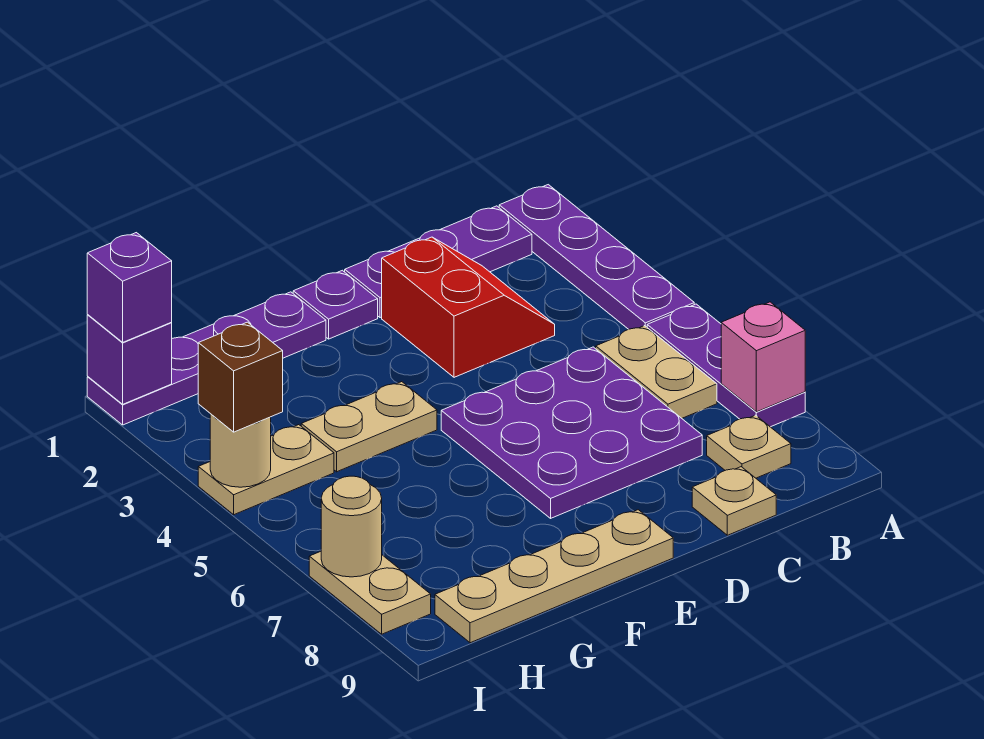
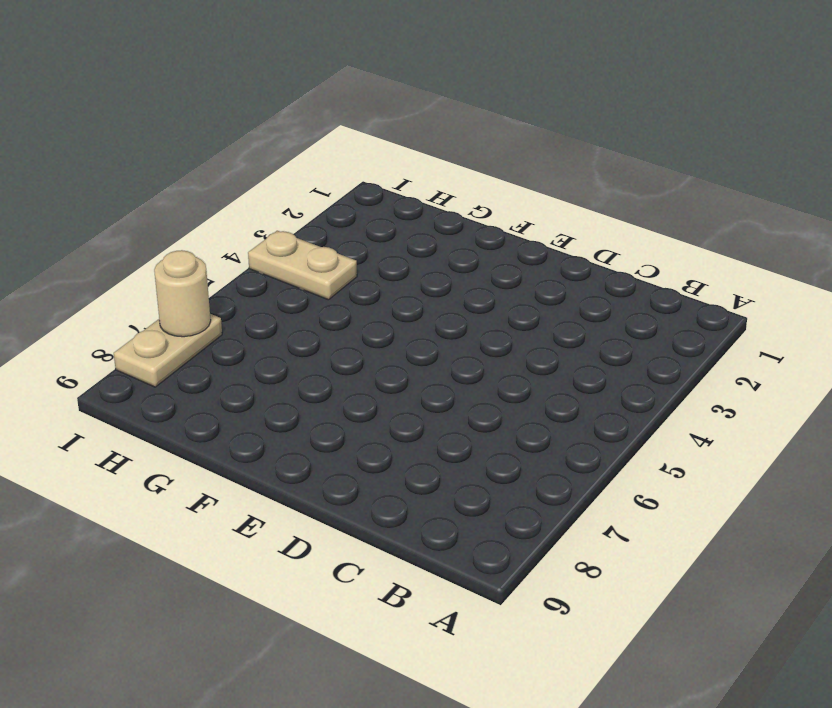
none -> purple plate A1:A4 level 1
none -> purple plate A5:A7 level 1
none -> purple plate B1:D1 level 1

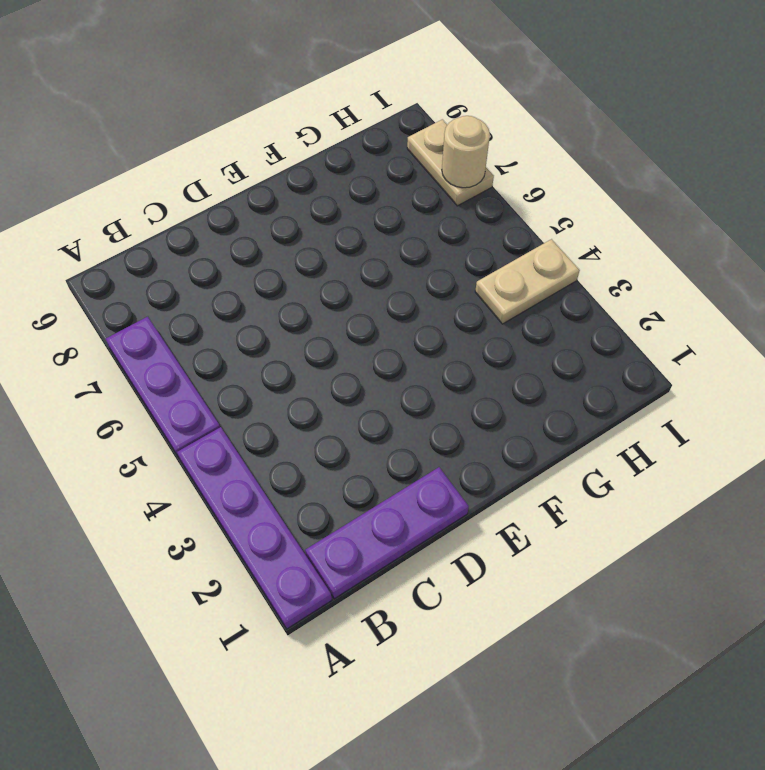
none -> tan plate B5:B6 level 1
none -> tan plate B8 level 1
none -> red slope C2:D3 level 1 top D

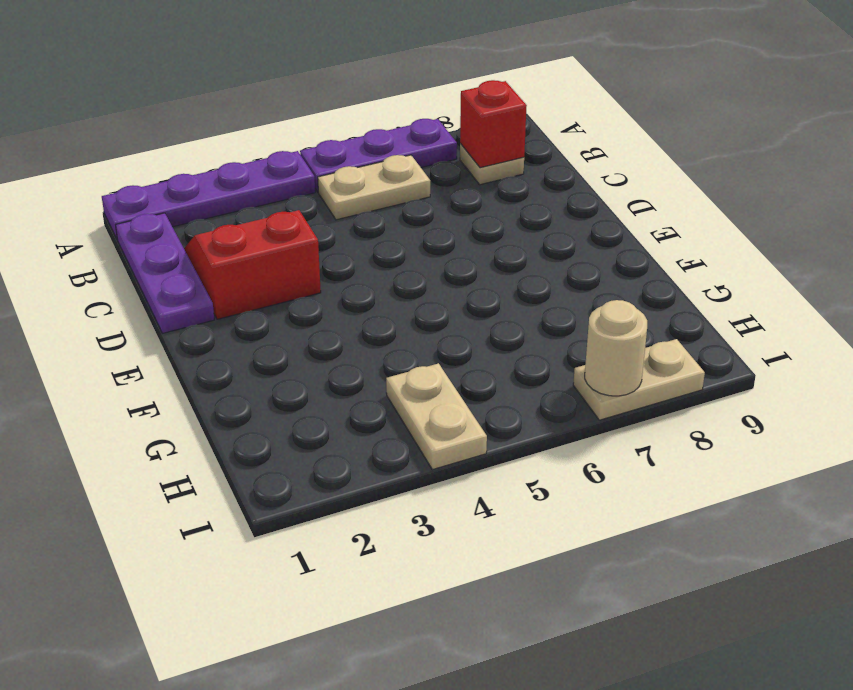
red brick B8 level 2 -> none
none -> purple plate C5:E7 level 1
none -> tan plate C9 level 1
none -> purple plate E1 level 1

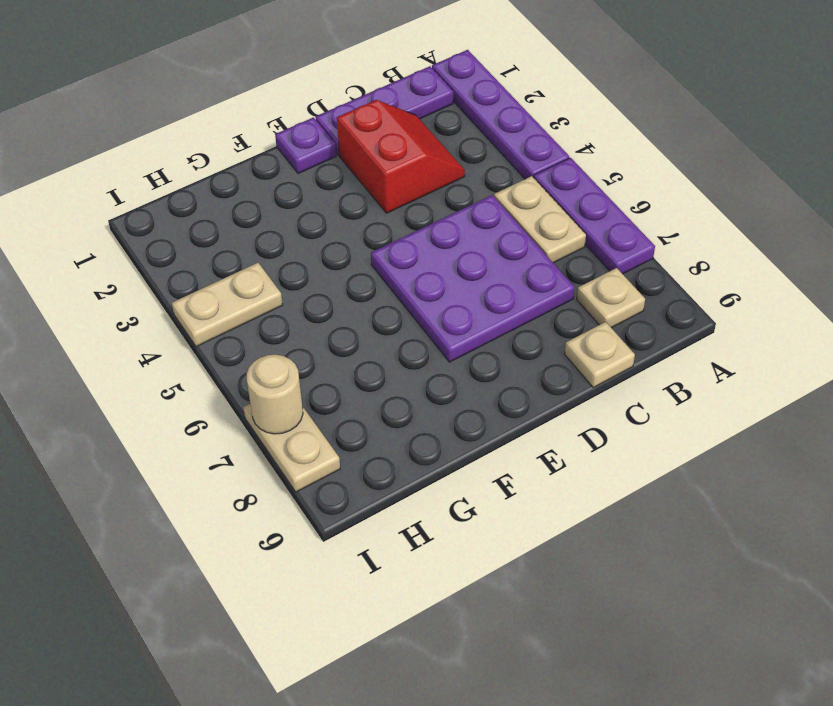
none -> tan plate E9:H9 level 1
none -> purple plate F1:I1 level 1
none -> tan plate F4:G4 level 1

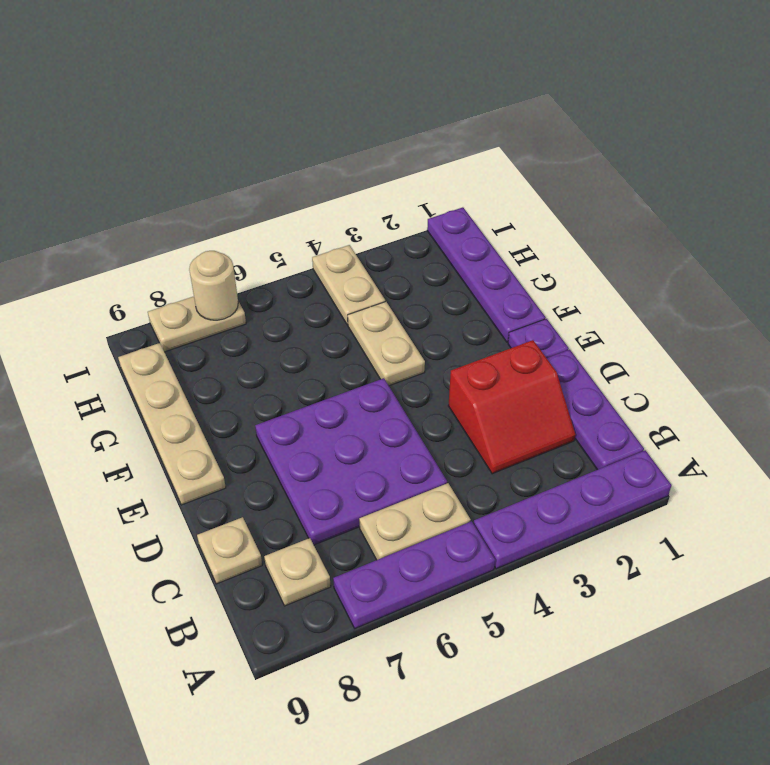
none -> pink brick A7 level 2
none -> purple brick I1 level 2
none -> tan round brick I4 level 2

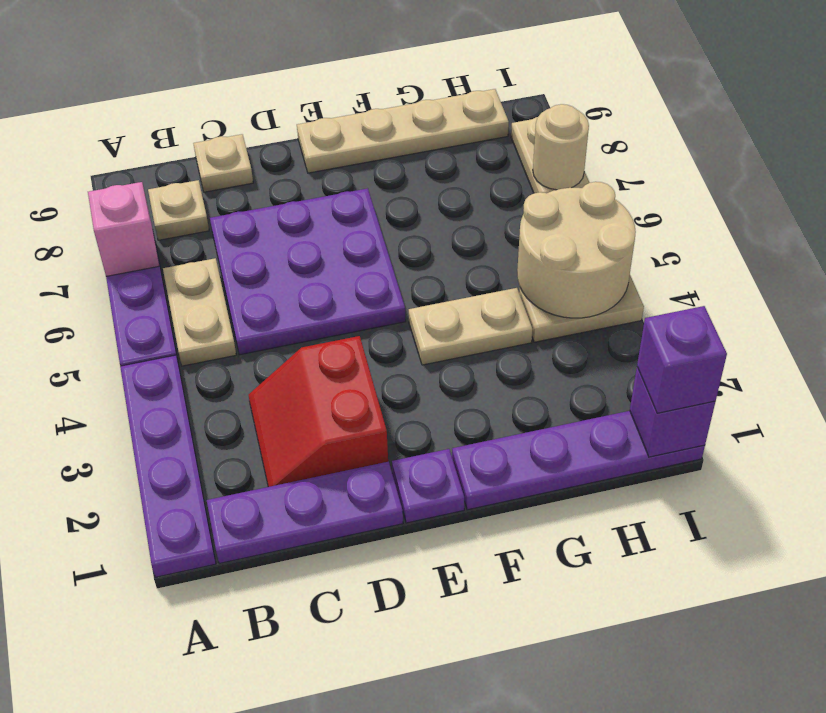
tan round brick H4:I5 level 2 -> tan round brick I4 level 2
none -> brown brick I4 level 3

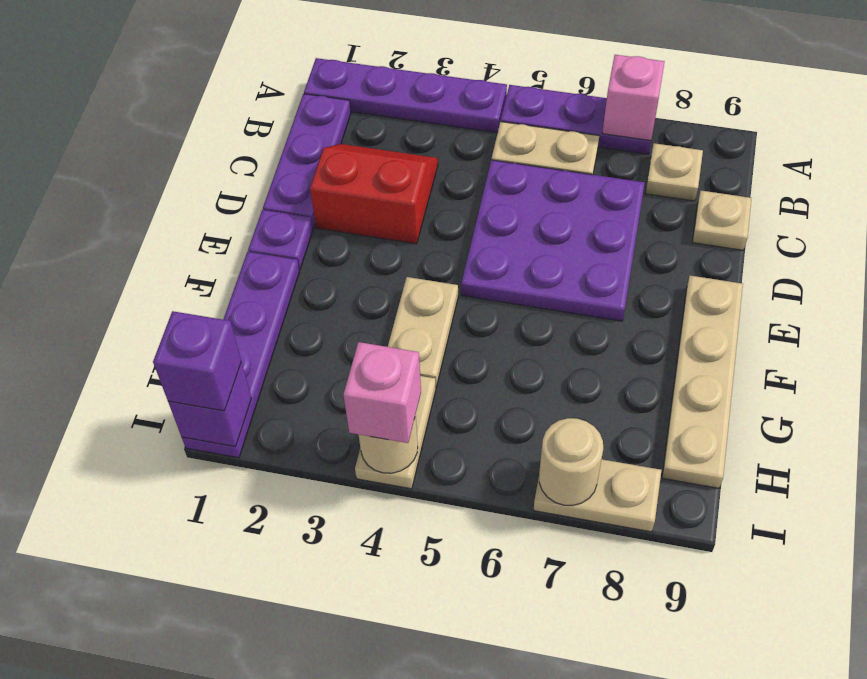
pink brick I4 level 3 -> brown brick I4 level 3

